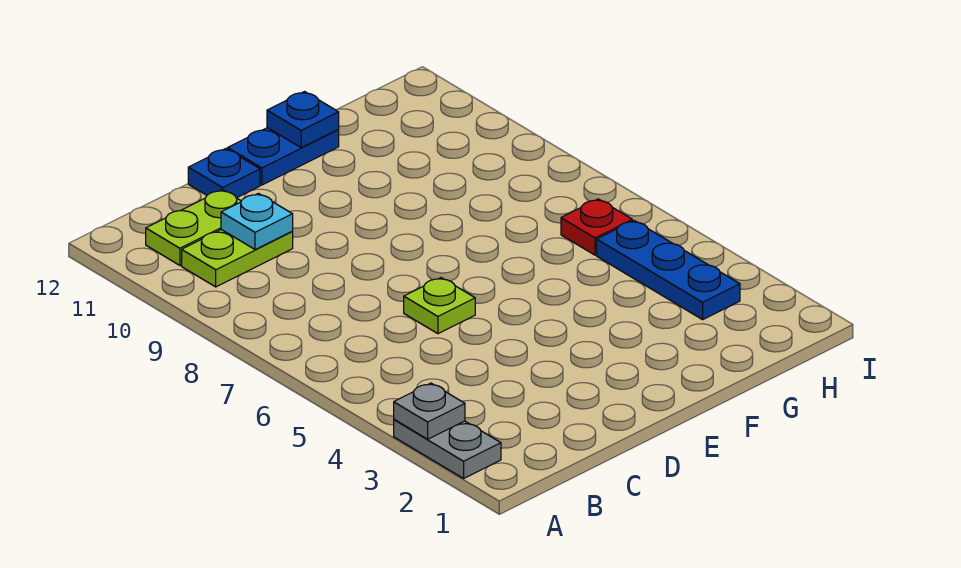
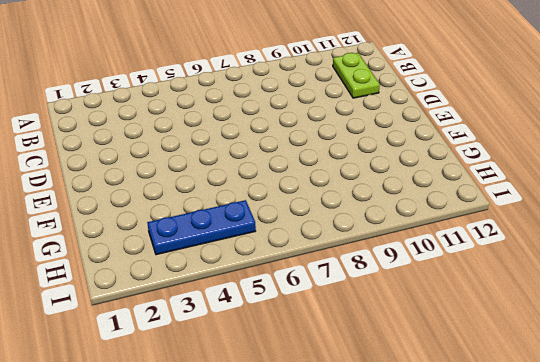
none -> grey plate A2:A3 level 1
none -> lime plate B10:C10 level 1

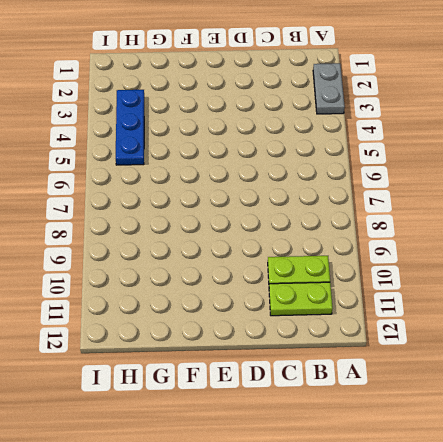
none -> lime plate D6 level 1
none -> blue plate D12 level 1

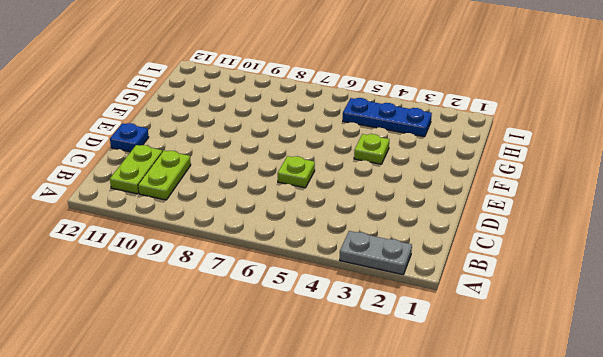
lime plate F4 level 1 -> none
none -> blue plate E12:F12 level 1
none -> red plate H6 level 1

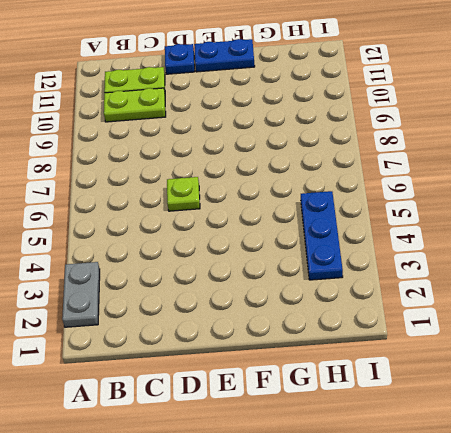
none -> red plate H6 level 1
none -> grey plate A3 level 2

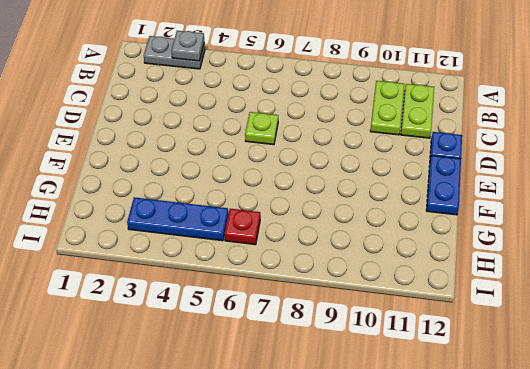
none -> cyan plate C10 level 2
none -> blue plate F12 level 2

